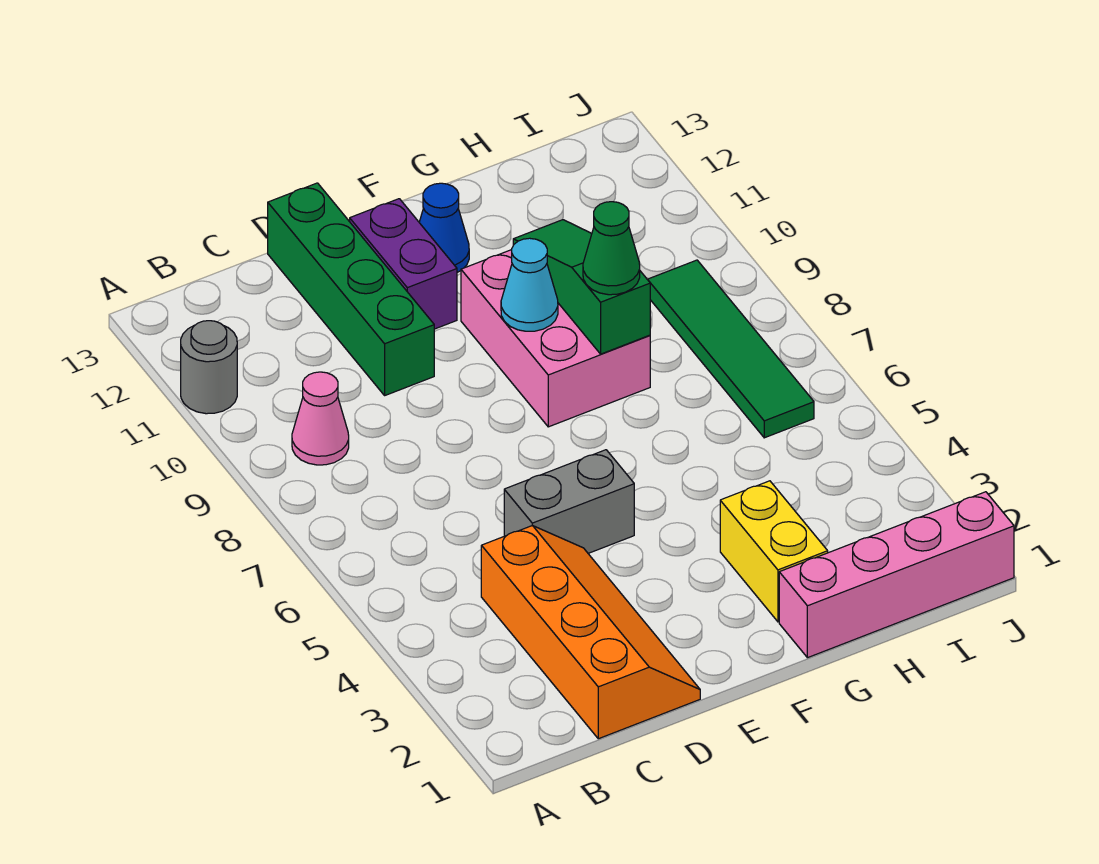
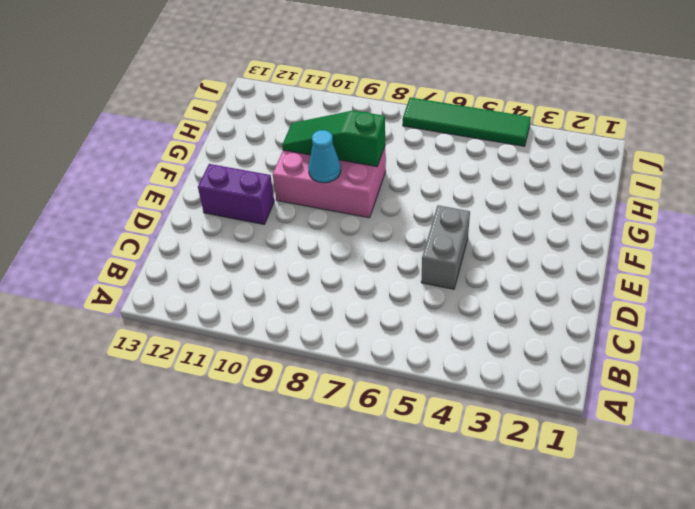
green tile J4:J7 level 1 -> green tile I6:I9 level 1
none -> grey round brick A11 level 1
none -> pink cone B9 level 1
none -> orange slope C1:D4 level 1 top C

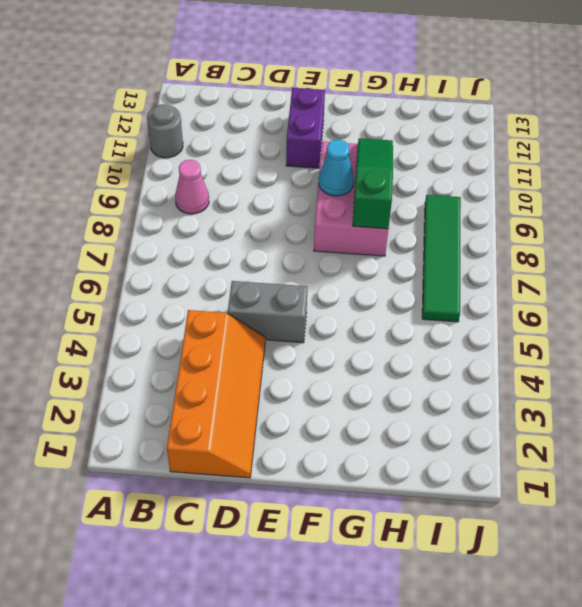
none -> green brick D10:D13 level 1
none -> blue cone F12 level 1
none -> pink brick G1:J1 level 1

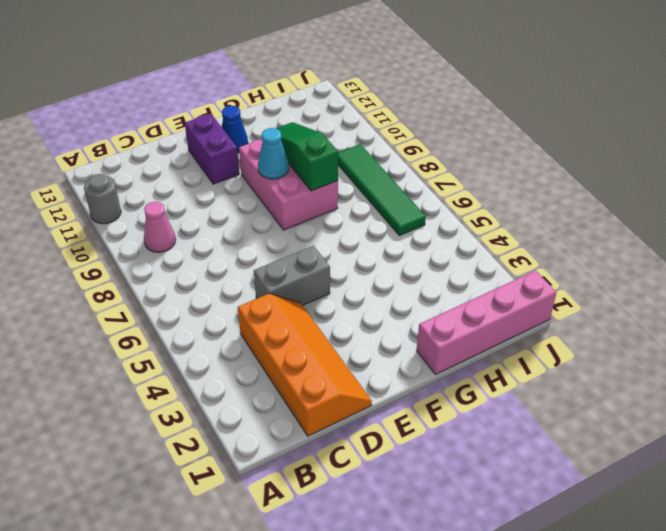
none -> green brick D10:D13 level 1
none -> yellow brick G2:G3 level 1
none -> green cone G8 level 3

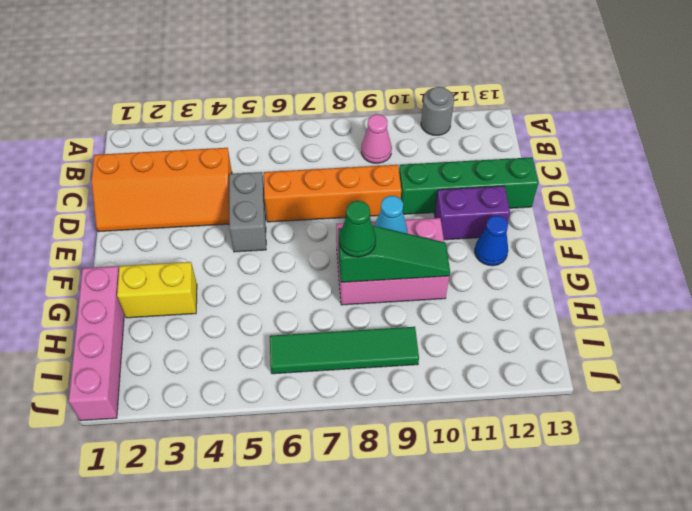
orange brick D6:D9 level 1 -> none

